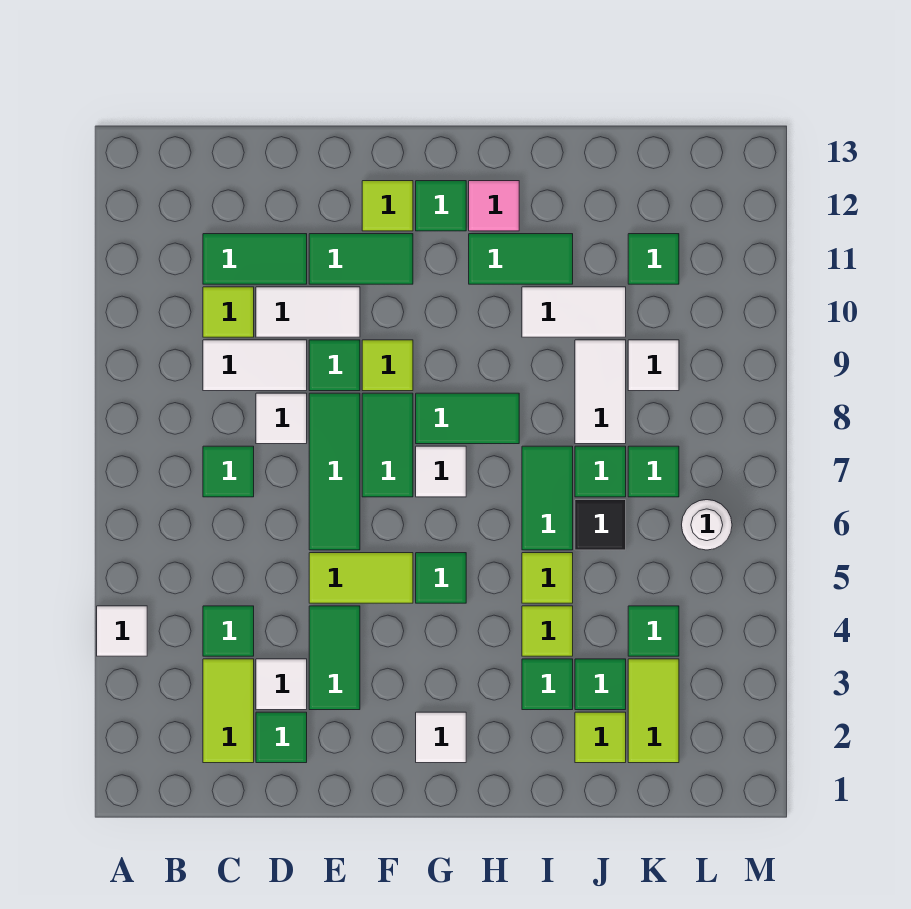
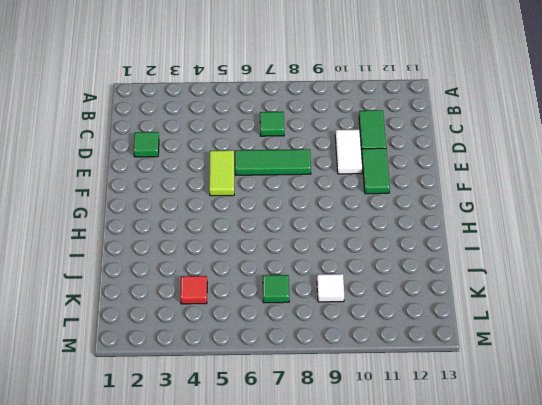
red tile K4 level 1 -> green tile K4 level 1
none -> white tile A4 level 1
none -> lime tile C2:C3 level 1
none -> green tile C4 level 1
none -> white tile C9:D9 level 1

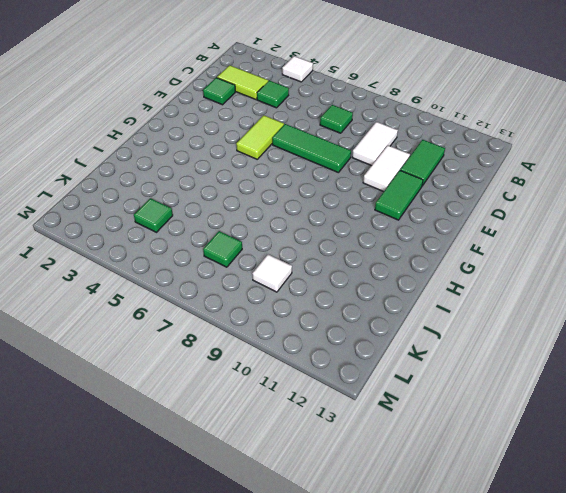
none -> lime tile C10 level 1
none -> white tile D3 level 1
none -> white tile D8 level 1
none -> green tile E3:E4 level 1

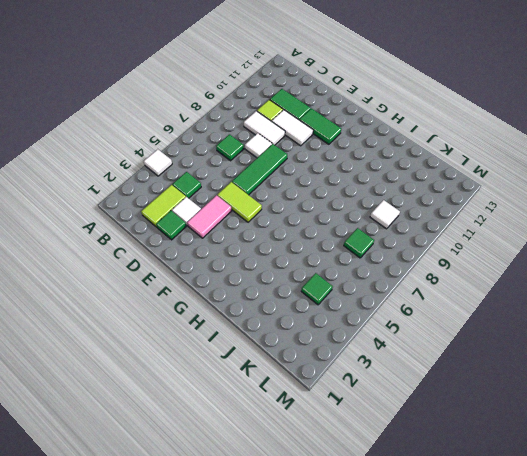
pink tile E3:E4 level 1 -> green tile E3:E4 level 1
none -> green tile E9 level 1
none -> green tile F7:F8 level 1
none -> lime tile F9 level 1
none -> lime tile F12 level 1

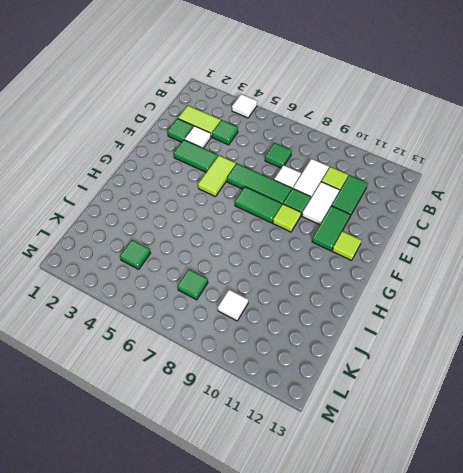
none -> white tile G2 level 1
none -> green tile G5 level 1
none -> white tile G7 level 1
none -> green tile G8:H8 level 1

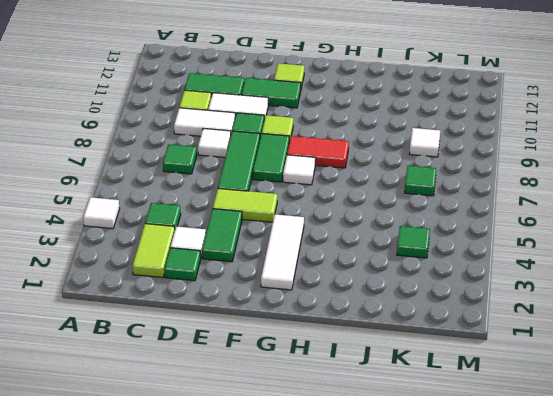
white tile G2:G4 level 1 -> white tile G2 level 1
red tile G8:H8 level 1 -> green tile G8:H8 level 1
none -> green tile G5 level 1
none -> green tile G12 level 1
none -> green tile H11:I11 level 1
none -> pink tile H12 level 1

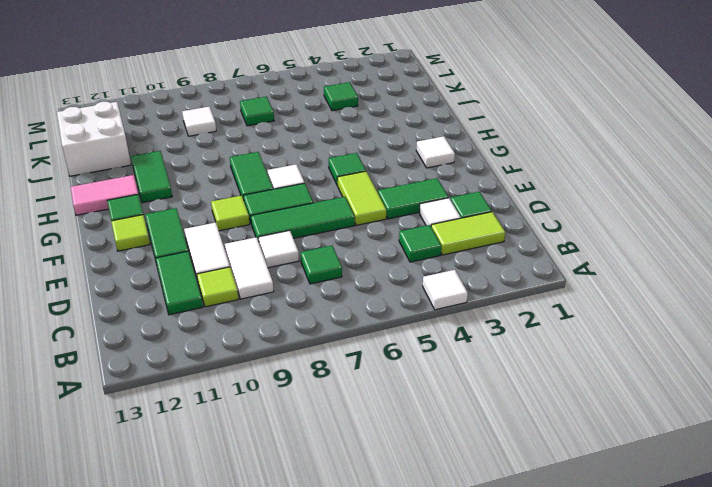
pink tile H12:H13 level 1 -> pink tile H12 level 1
white brick J12:K13 level 1 -> none
none -> green tile E9 level 1
none -> green tile I3 level 1
none -> lime tile I4 level 1
none -> lime tile I5 level 1

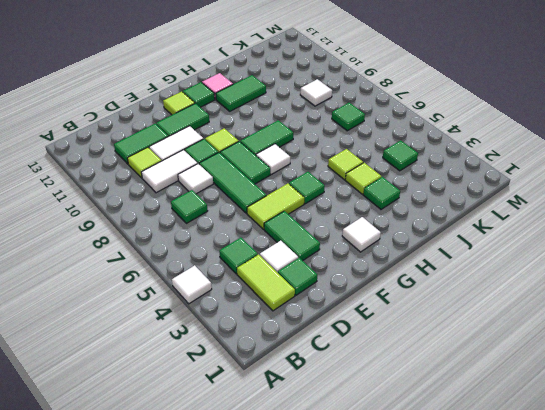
none -> green tile I6:I7 level 1
none -> white tile I10:J10 level 1
none -> lime tile J2 level 1
none -> green tile J3 level 1

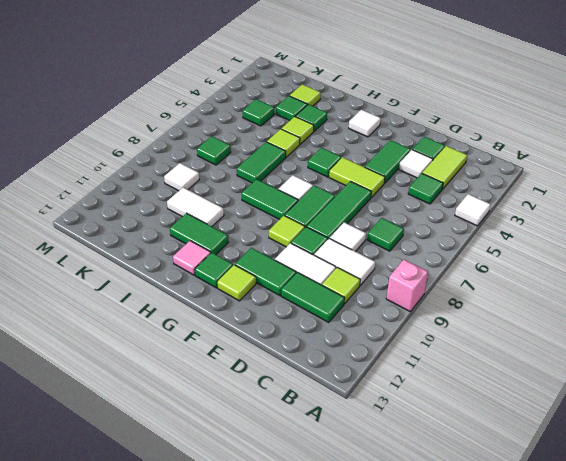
pink brick A9 level 1 -> none
none -> black tile J6 level 1
none -> green tile J7 level 1
none -> white tile J8:J9 level 1
none -> lime tile K2:K3 level 1

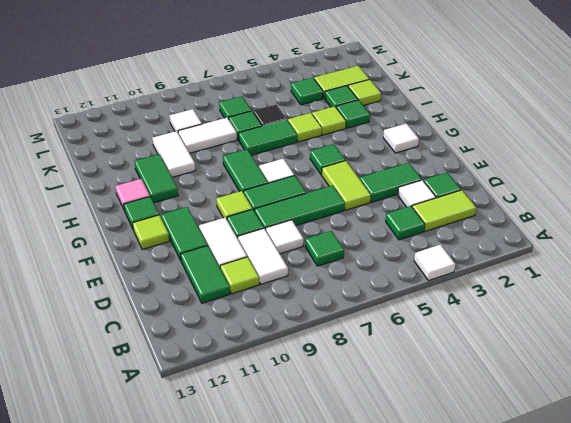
none -> green tile K11 level 1
none -> white round brick L6 level 1

